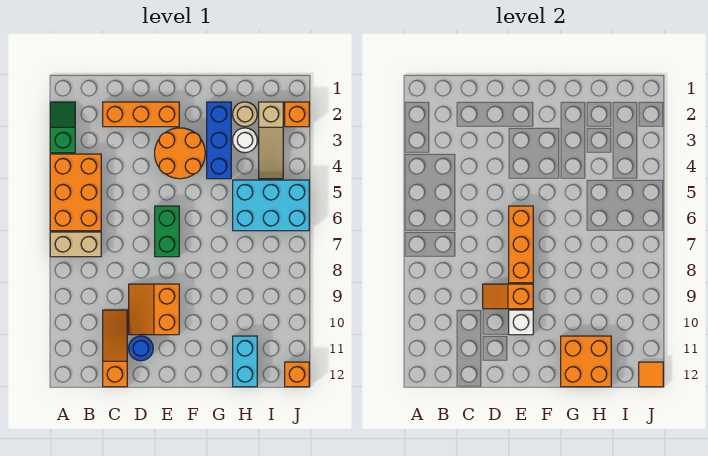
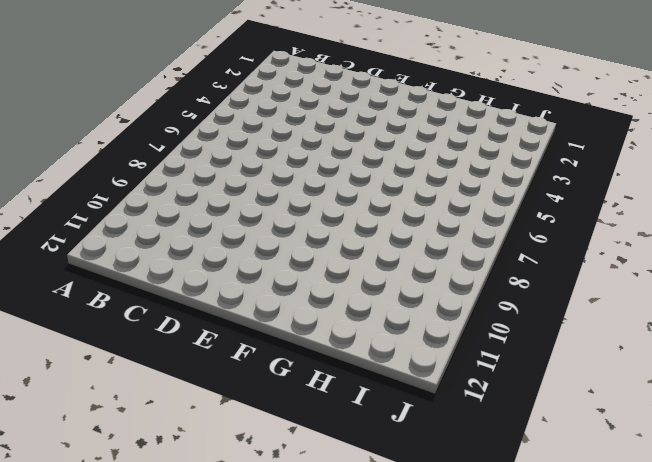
none -> green slope A2:A3 level 1 top 3
none -> orange brick A4:B6 level 1
none -> tan brick A7:B7 level 1

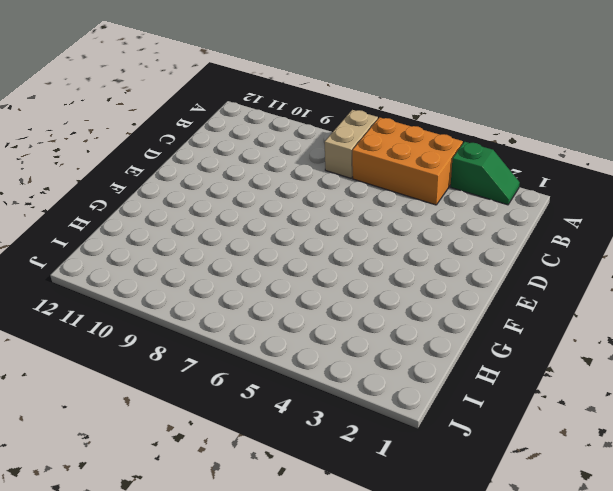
none -> orange brick C2:E2 level 1
none -> orange slope C10:C12 level 1 top 12
none -> orange slope D9:E10 level 1 top E

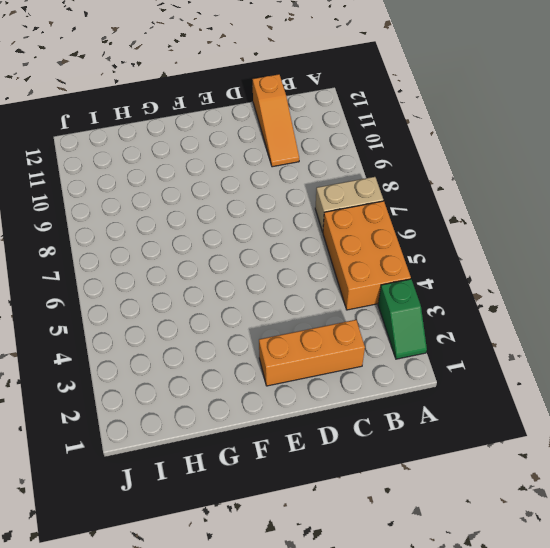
none -> orange slope D9:E10 level 1 top E
none -> blue round brick D11 level 1
none -> orange round brick E3:F4 level 1

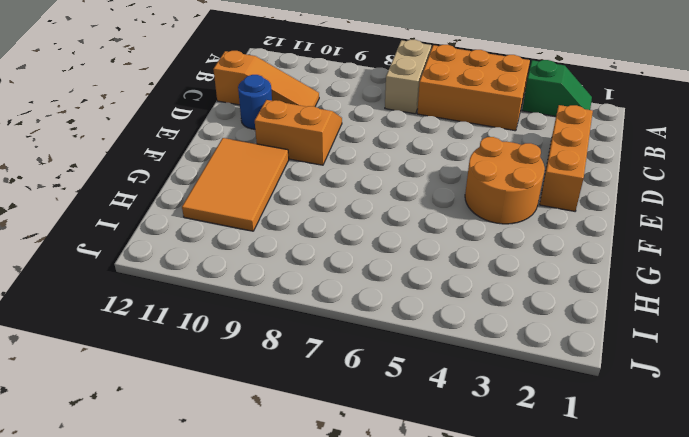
orange tile F10:H11 level 1 -> cyan brick H11:H12 level 1
none -> green brick E6:E7 level 1
none -> blue brick G2:G4 level 1
none -> tan round brick H2 level 1

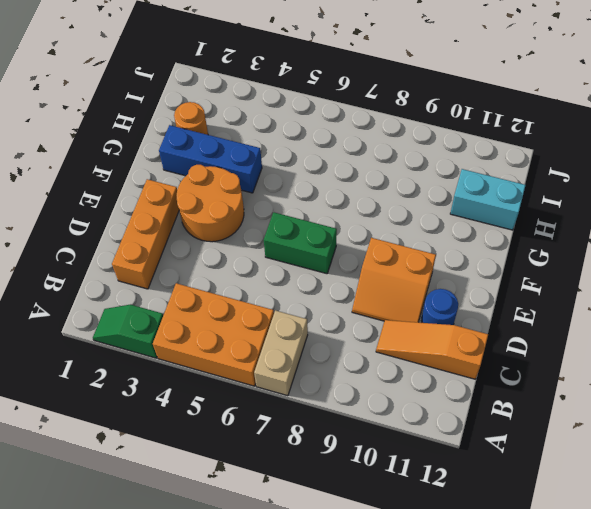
orange round brick H2 level 1 -> tan round brick H2 level 1
none -> white round brick H3 level 1
none -> cyan brick H5:J6 level 1
none -> tan slope I2:I4 level 1 top 2

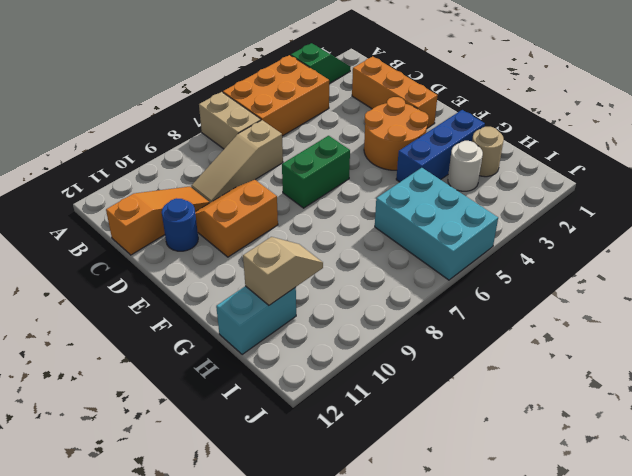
tan slope C7:C9 level 1 top 7 -> tan slope I2:I4 level 1 top 2
tan slope H10:H11 level 2 top 11 -> orange brick G11:H12 level 2
none -> orange brick J2 level 1
none -> orange brick J12 level 1
none -> orange slope D9:E9 level 2 top E

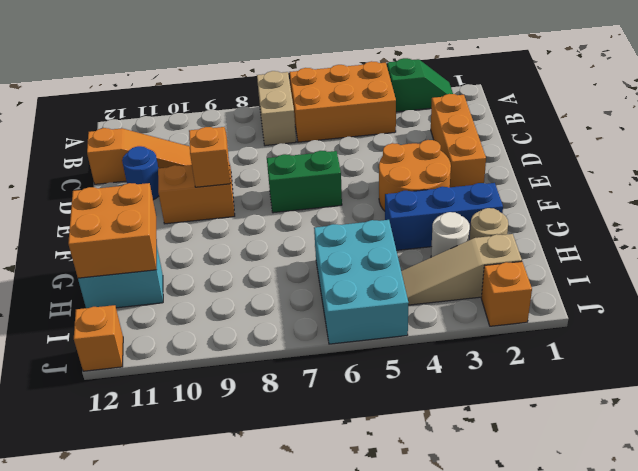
none -> orange brick E6:E8 level 2
none -> white brick E10 level 2
none -> orange tile J12 level 2

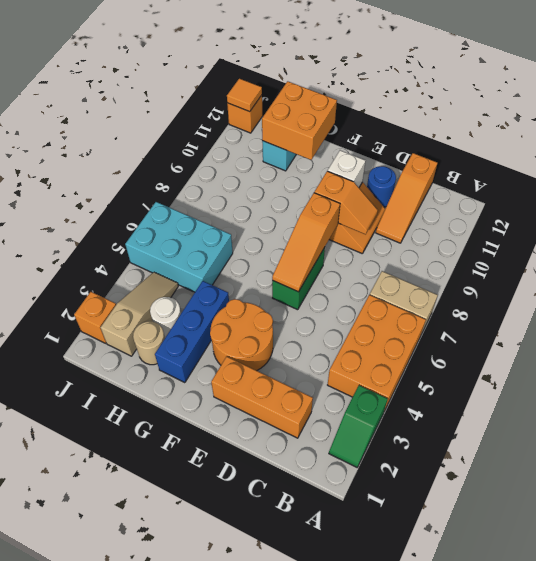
orange slope E6:E8 level 2 top 8 -> orange brick E6:E8 level 2

